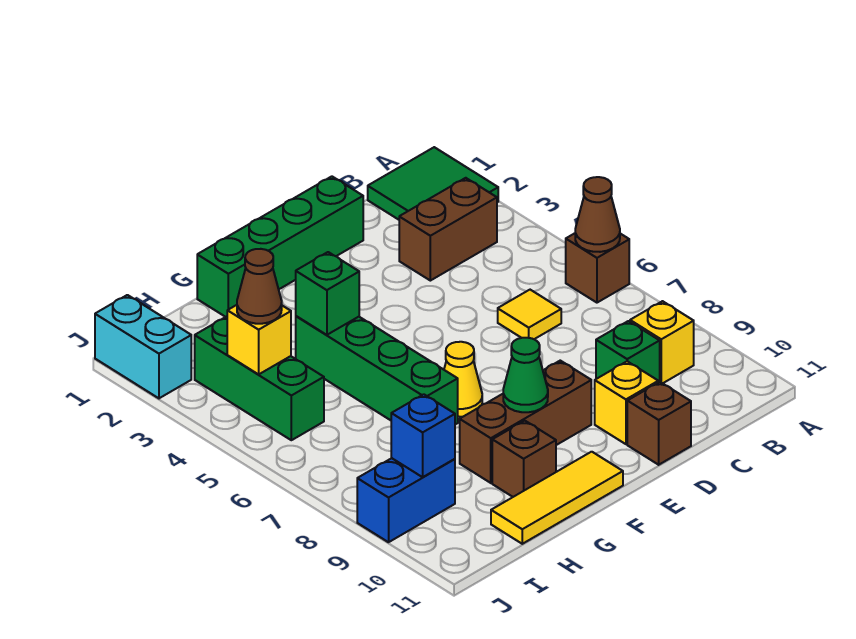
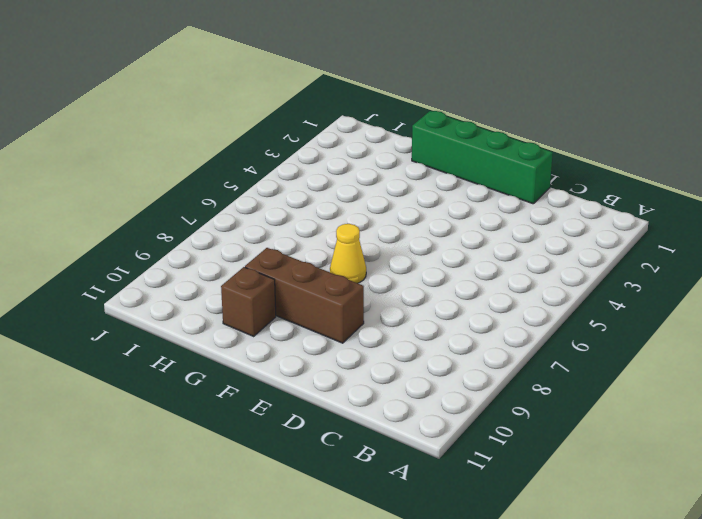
none -> green tile A1:B2 level 1
none -> brown brick A6 level 1
none -> brown brick B3:C3 level 1

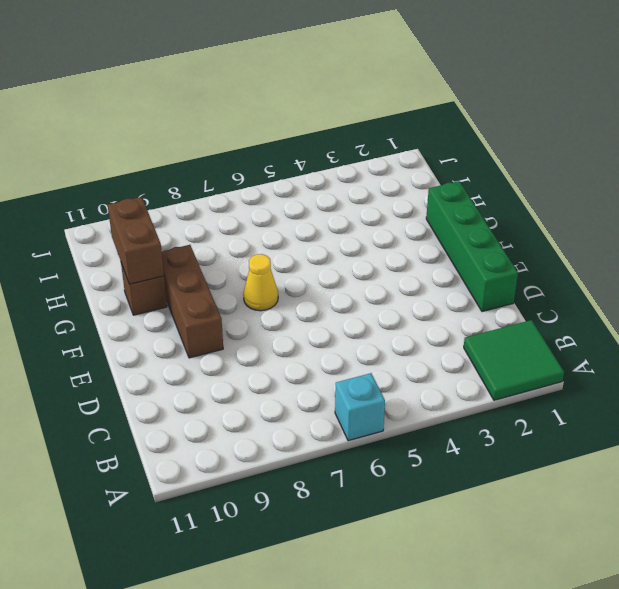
cyan brick A6 level 1 -> brown brick A6 level 1
brown brick G10:H10 level 2 -> brown brick B3:C3 level 1
none -> yellow brick B9 level 1
none -> yellow tile C6 level 1
none -> green brick C9 level 1

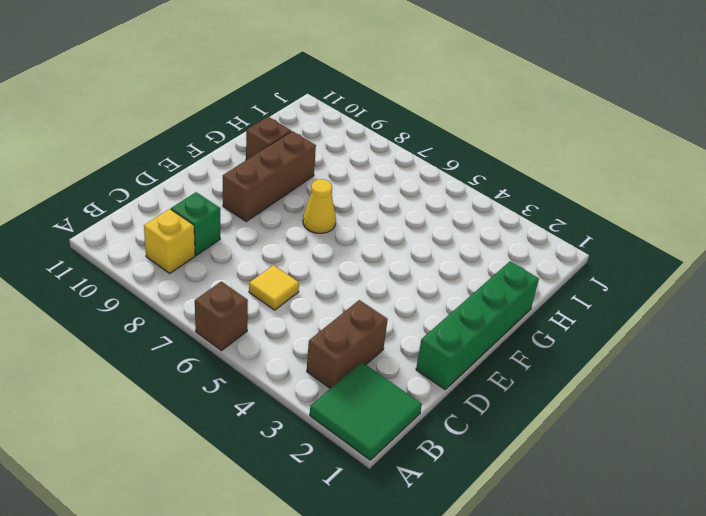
none -> yellow brick D10 level 1
none -> brown brick D11 level 1
none -> yellow tile F11:H11 level 1

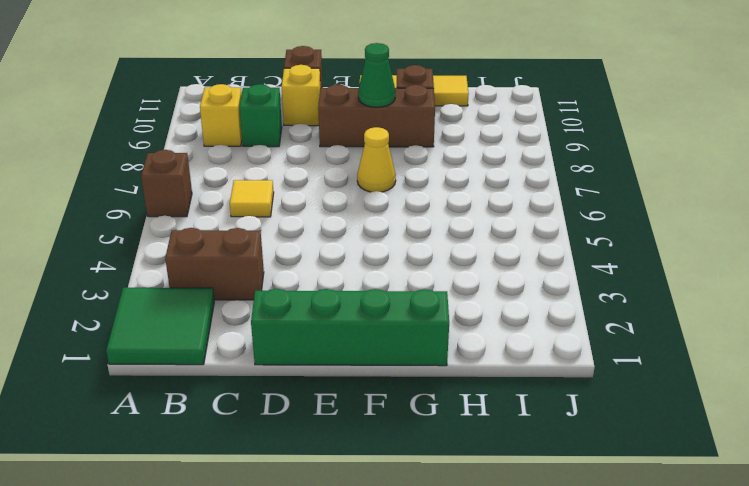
none -> green brick G4:G7 level 1
none -> green brick I3:I5 level 1
none -> blue brick I9:J9 level 1

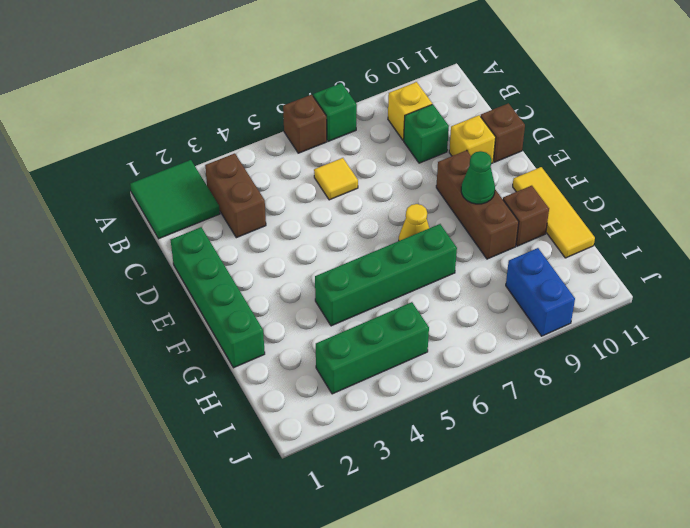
green brick A7 level 1 -> green brick G4 level 2
none -> cyan brick J1:J2 level 1
none -> brown cone A6 level 2
none -> yellow brick I4 level 2

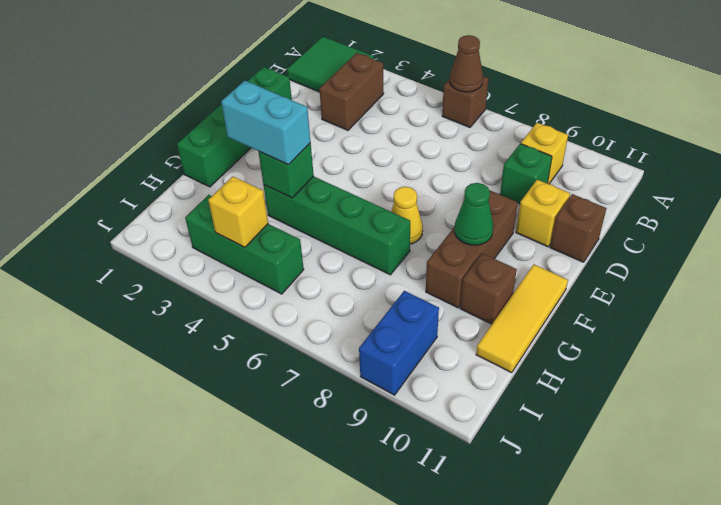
cyan brick G3:G4 level 3 -> cyan brick J1:J2 level 1
none -> yellow tile C6 level 1
none -> blue brick I9 level 2
none -> brown cone I4 level 3

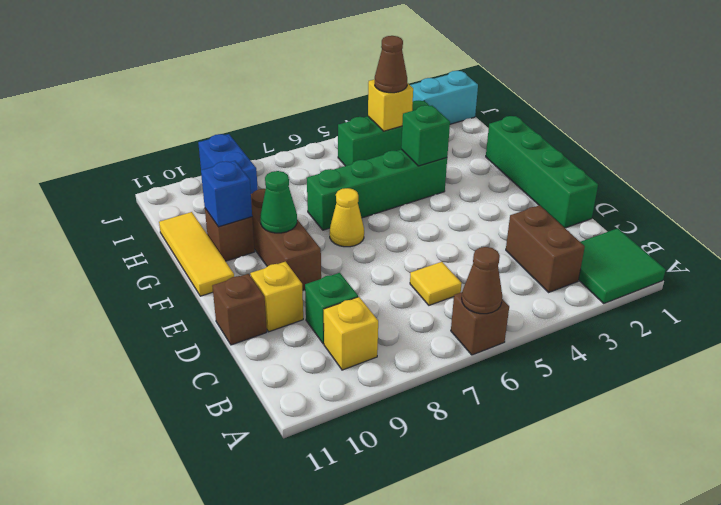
blue brick G10 level 2 -> blue brick I9 level 2

